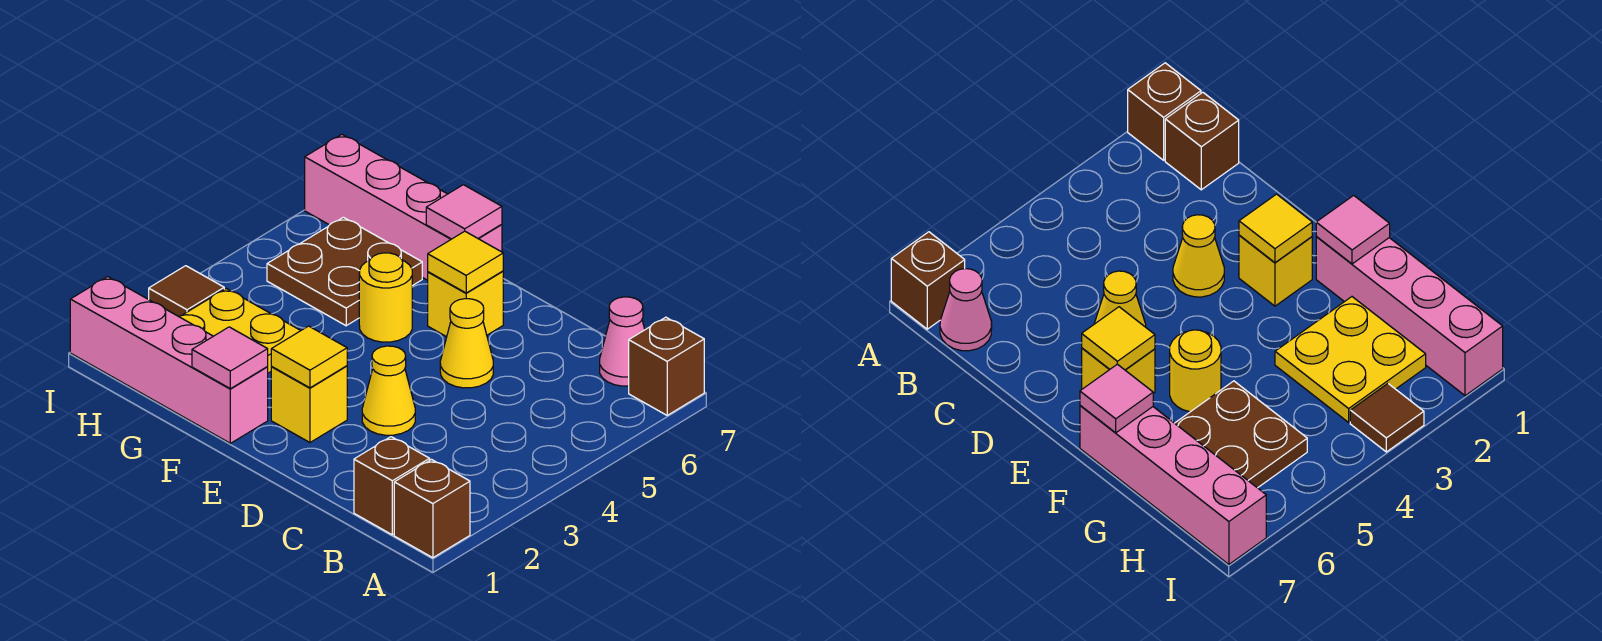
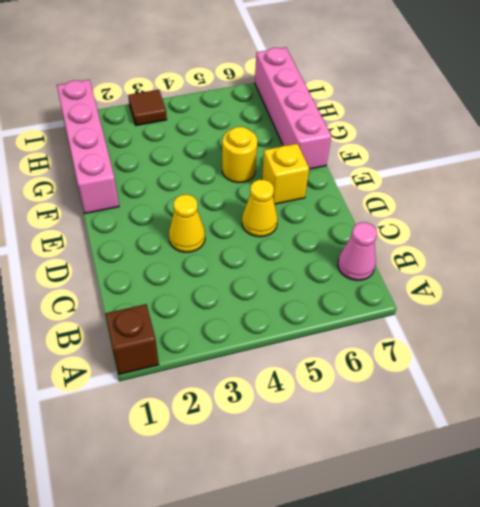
none -> brown brick A7 level 1
none -> brown brick B1 level 1
none -> yellow brick E2 level 1

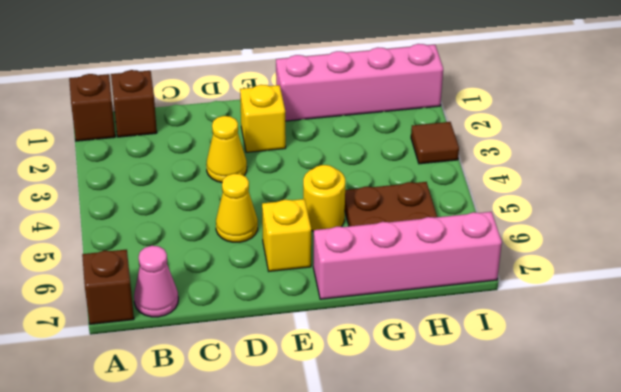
none -> yellow plate G2:H3 level 1
none -> yellow tile E2 level 2
none -> yellow tile E6 level 2

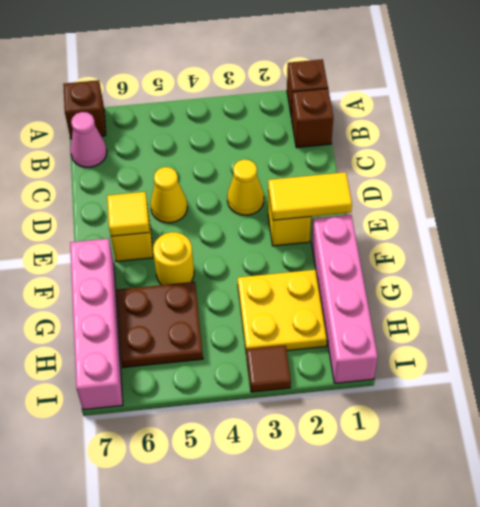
yellow tile E1:E2 level 2 -> yellow tile E2 level 2
none -> pink tile F1 level 2
none -> pink tile F7 level 2

